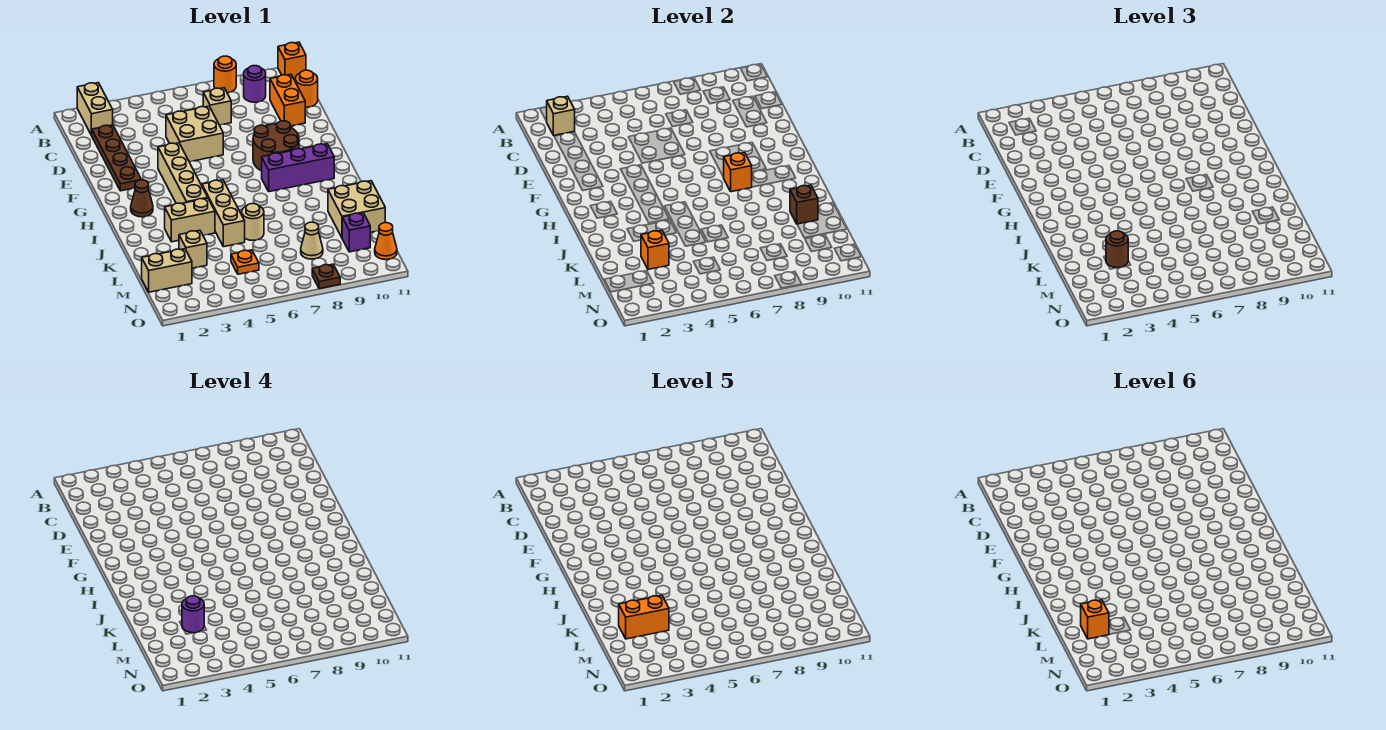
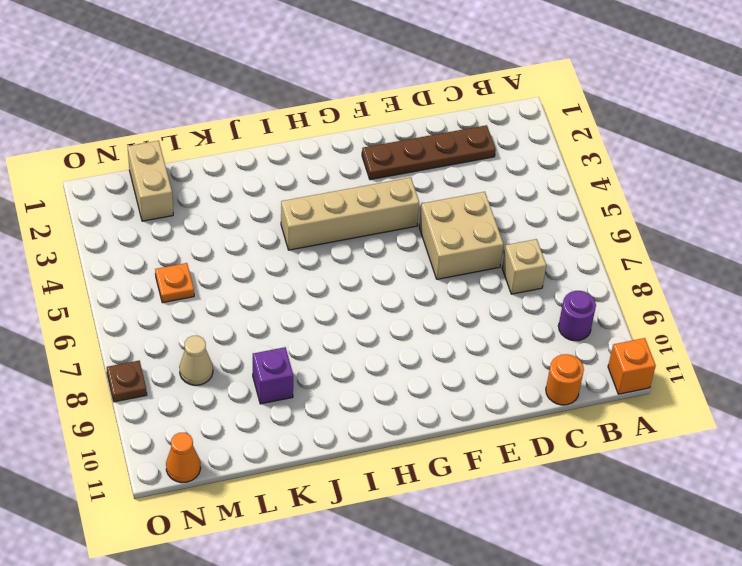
purple brick K9 level 1 -> purple brick M10 level 1
none -> tan brick A2:B2 level 1
none -> orange round brick A8 level 1
none -> orange brick C10:D10 level 1
none -> brown round brick F8:G9 level 1

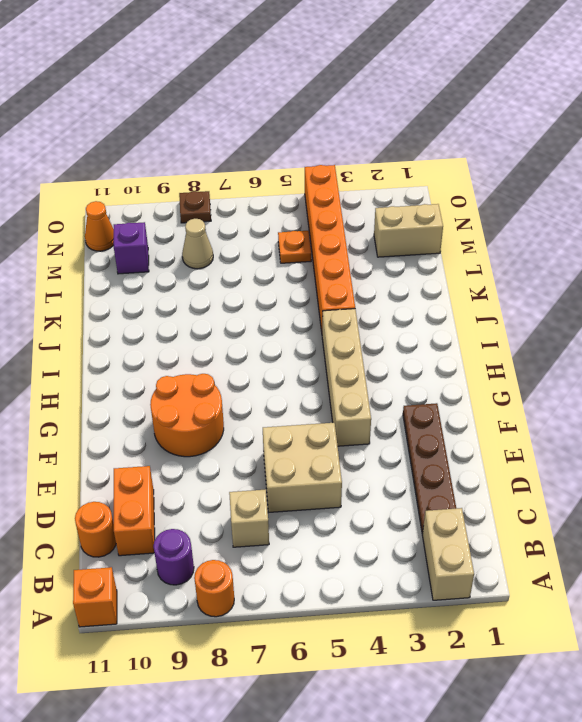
orange round brick F8:G9 level 1 -> brown round brick F8:G9 level 1
orange brick J4:O4 level 1 -> tan brick J3:J4 level 1
none -> brown cone H2 level 1
none -> purple brick H8:H10 level 1
none -> tan brick I5:K5 level 1
none -> tan round brick K6 level 1

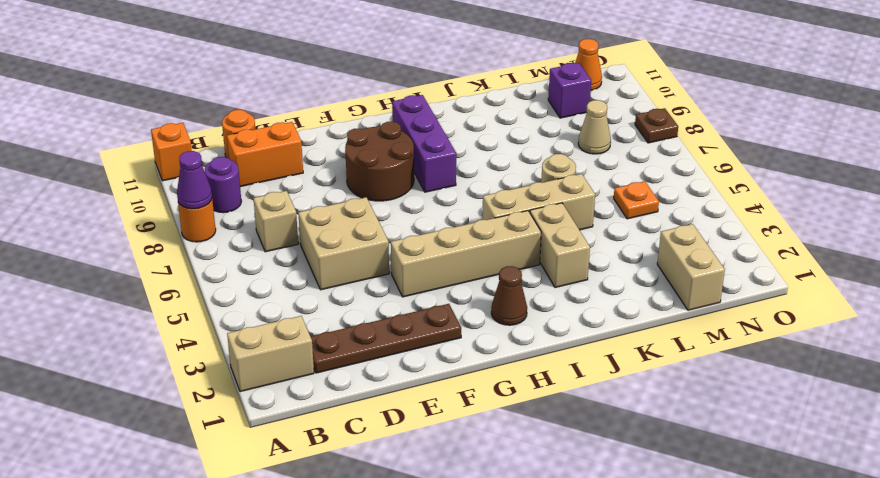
purple cone A8 level 2 -> none
none -> tan brick K10:L11 level 1
none -> tan brick L3 level 1
none -> tan brick B2 level 2
none -> orange brick H8 level 2

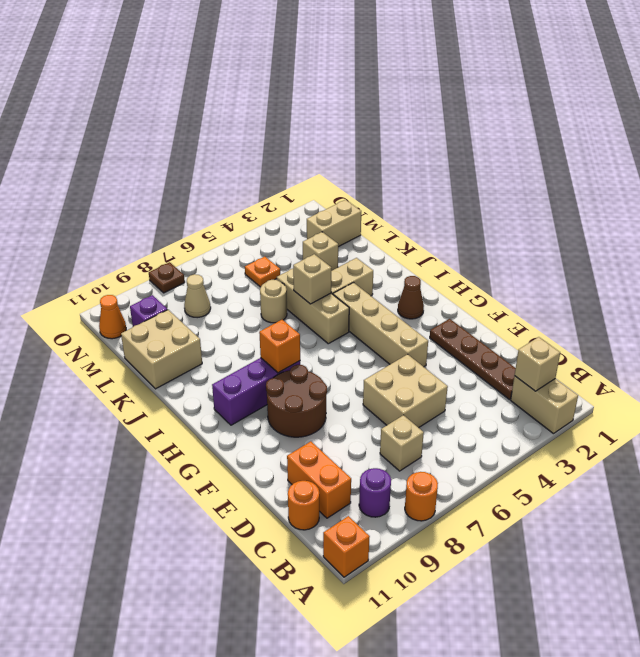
tan brick J5 level 2 -> none
none -> brown brick K10 level 2
none -> orange brick L3 level 2
none -> brown round brick L3 level 3
none -> purple round brick L3 level 4

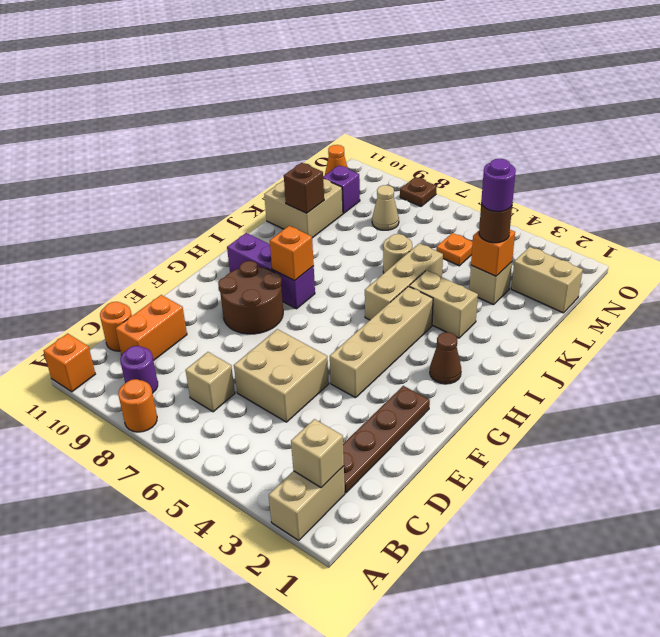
none -> orange brick L2:L3 level 5
none -> orange brick L2 level 6

